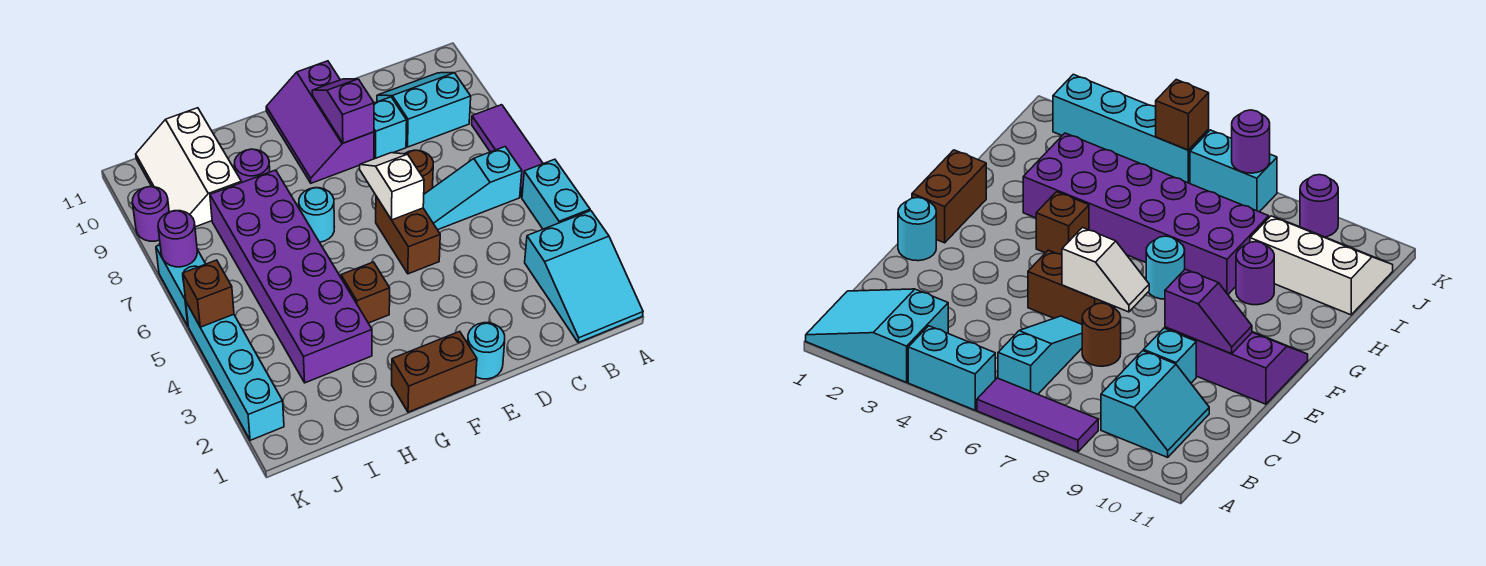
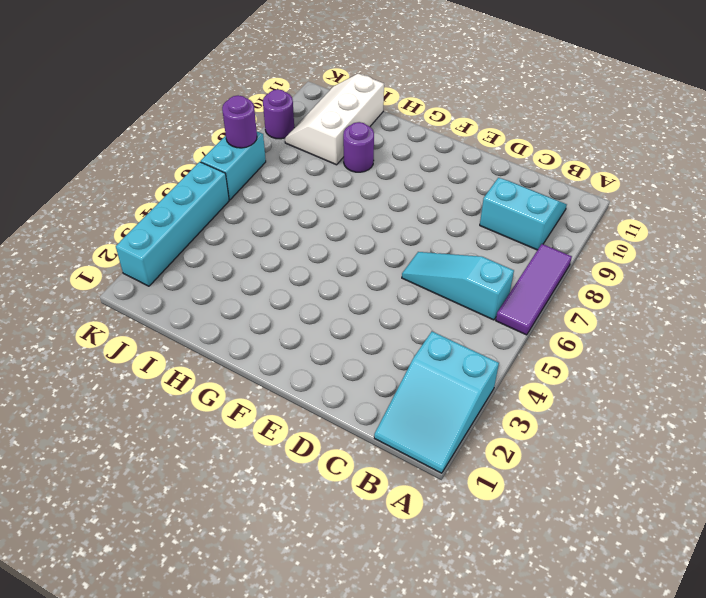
none -> cyan brick A4:A5 level 1
none -> brown round brick D7 level 1
none -> cyan brick D9 level 1

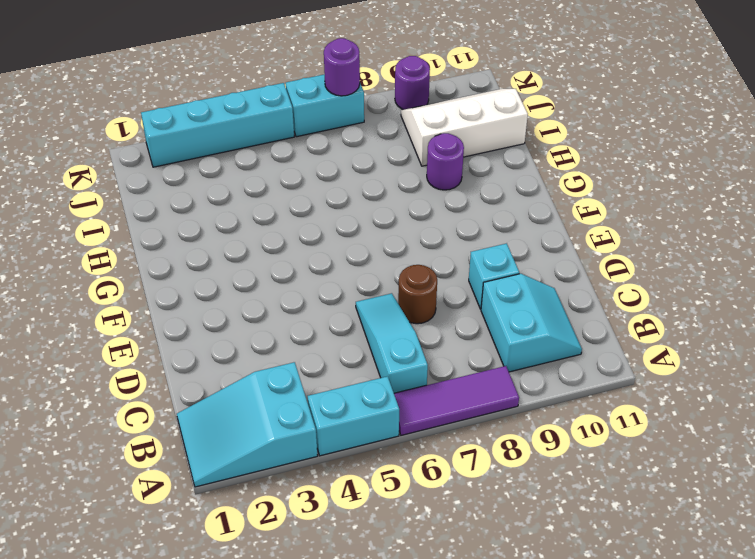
none -> cyan round brick E1 level 1
none -> brown brick E5:E6 level 1
none -> purple slope E9:F11 level 1 top E

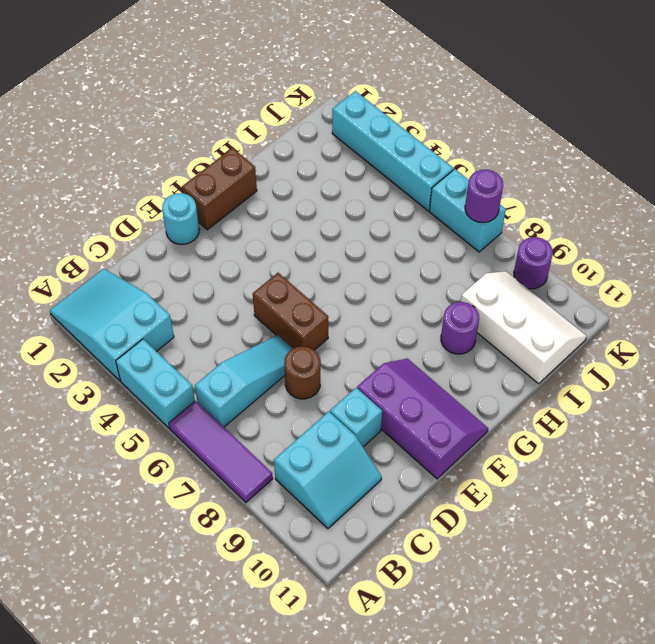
none -> brown brick G4 level 1
none -> cyan round brick G7 level 1
none -> purple brick H3:I8 level 1

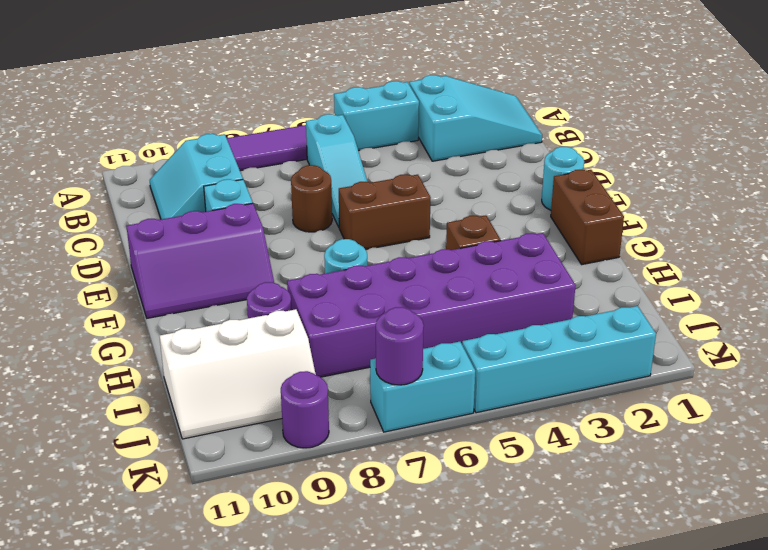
none -> white slope E6:E7 level 2 top 6
none -> purple slope E9:E10 level 2 top 9
none -> brown brick K5 level 2

